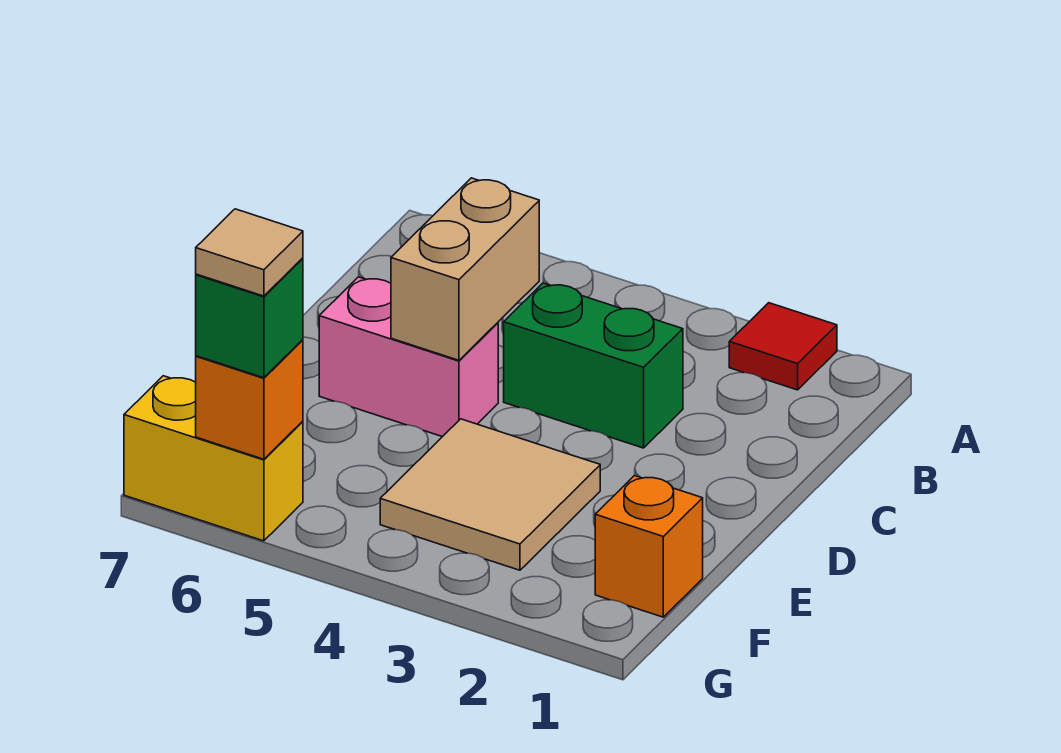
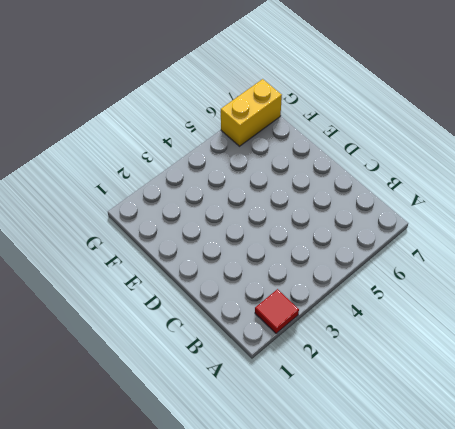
none -> green brick C3:C4 level 1
none -> pink brick D5:D6 level 1

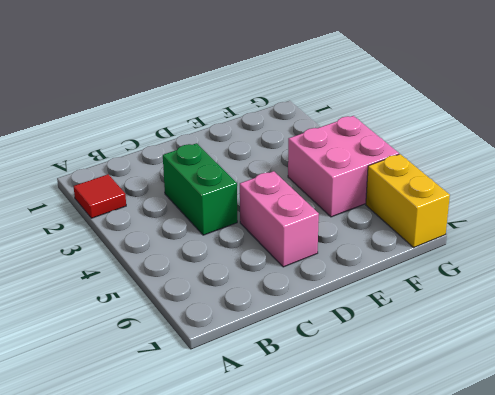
pink brick F4:G5 level 1 -> tan tile E3:F4 level 1
none -> orange brick F1 level 1
none -> tan brick C5:D5 level 2

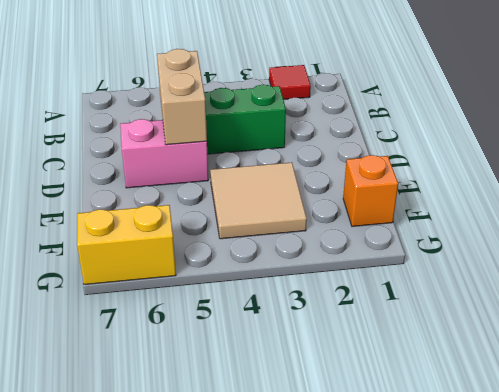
none -> orange brick G6 level 2
none -> green brick G6 level 3

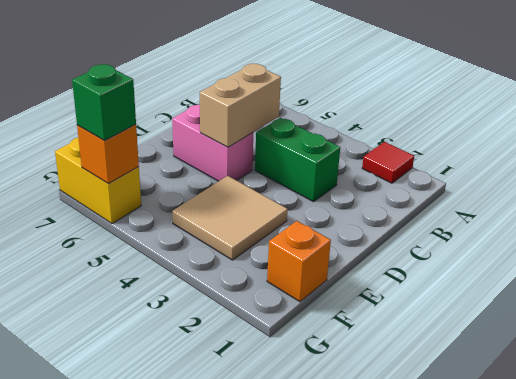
none -> tan tile G6 level 4

